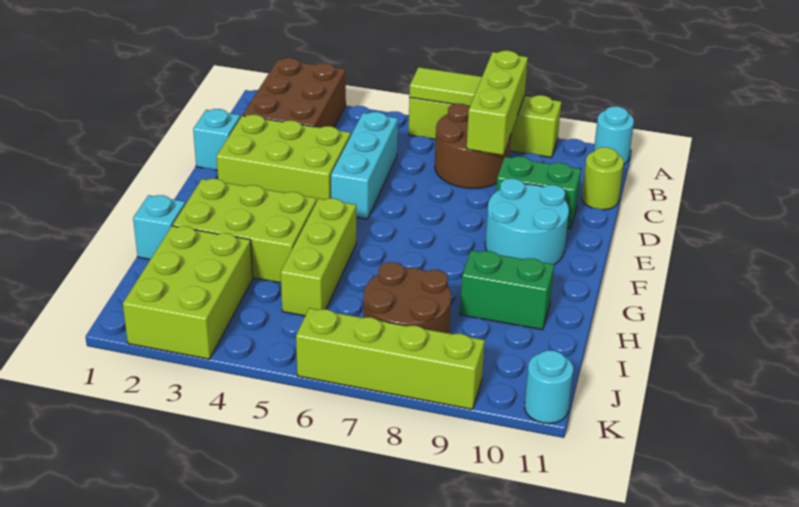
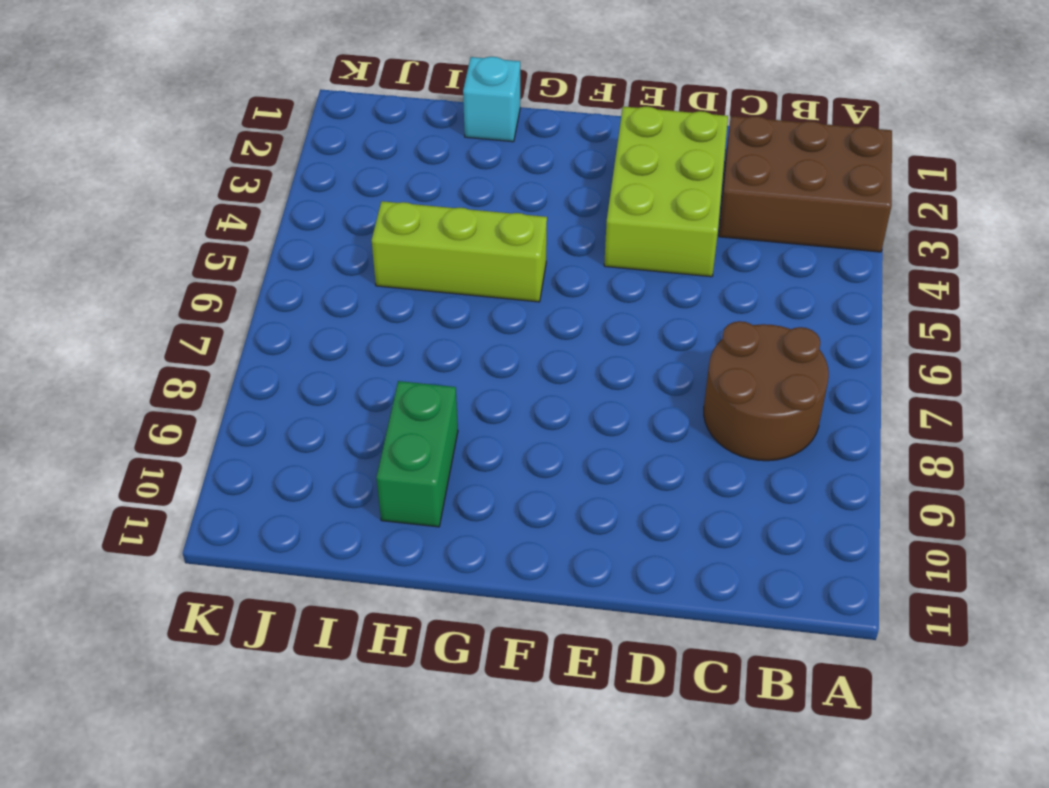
none -> lime brick A6:A9 level 1
none -> cyan round brick A11 level 1
none -> cyan brick C5:E5 level 1

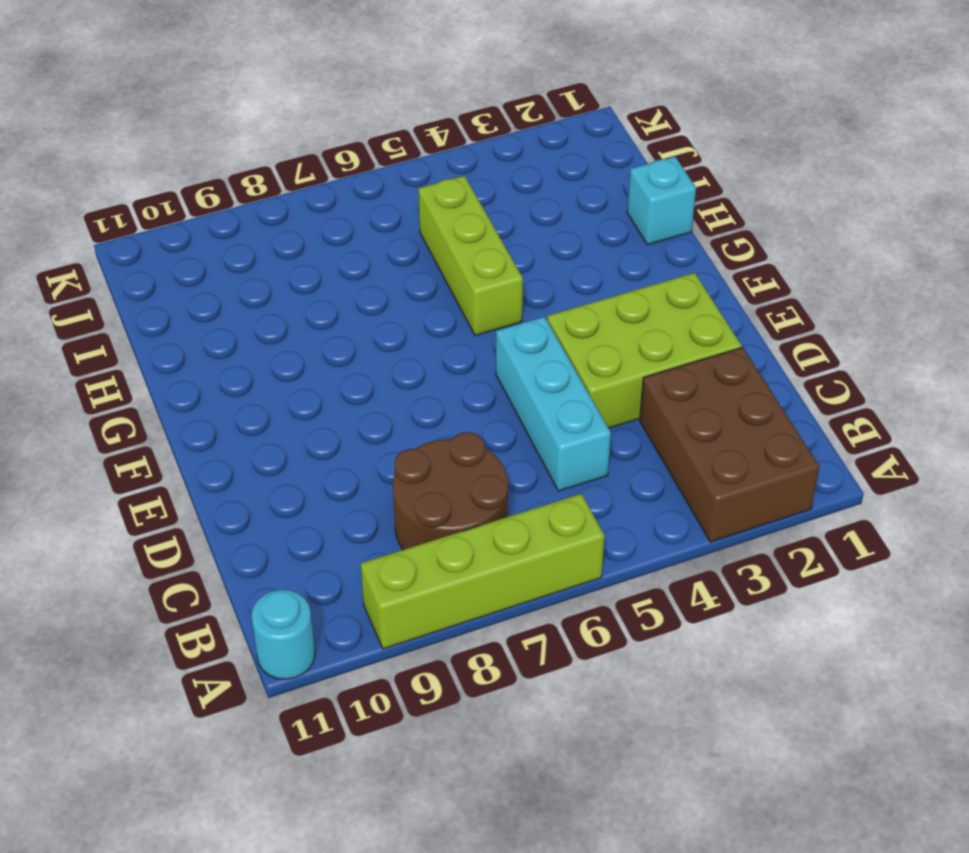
none -> lime round brick C11 level 1
none -> cyan brick D1 level 1
none -> green brick D9:D10 level 1

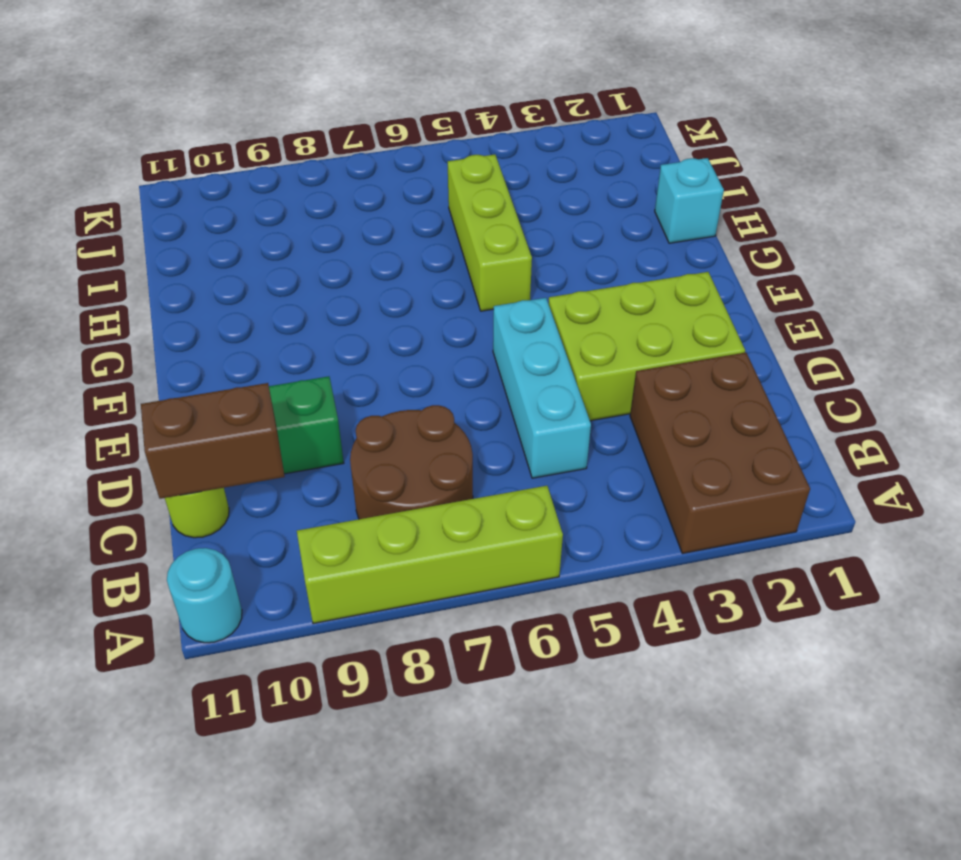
brown brick C10:C11 level 2 -> none
none -> cyan brick D1 level 1
none -> cyan round brick E9:F10 level 1
none -> lime brick G2:H4 level 1

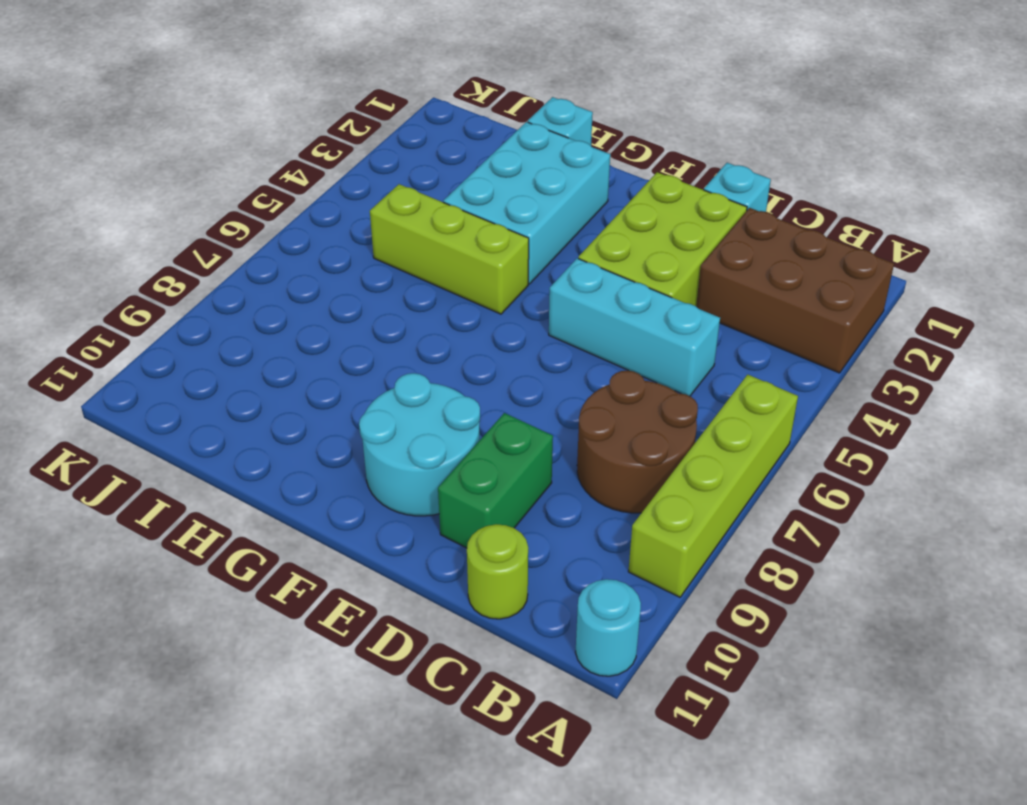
cyan brick G2:H4 level 1 -> lime brick G2:H4 level 1
none -> green brick H9:H10 level 1
none -> lime brick I2:K3 level 1
none -> brown round brick I7:J8 level 1

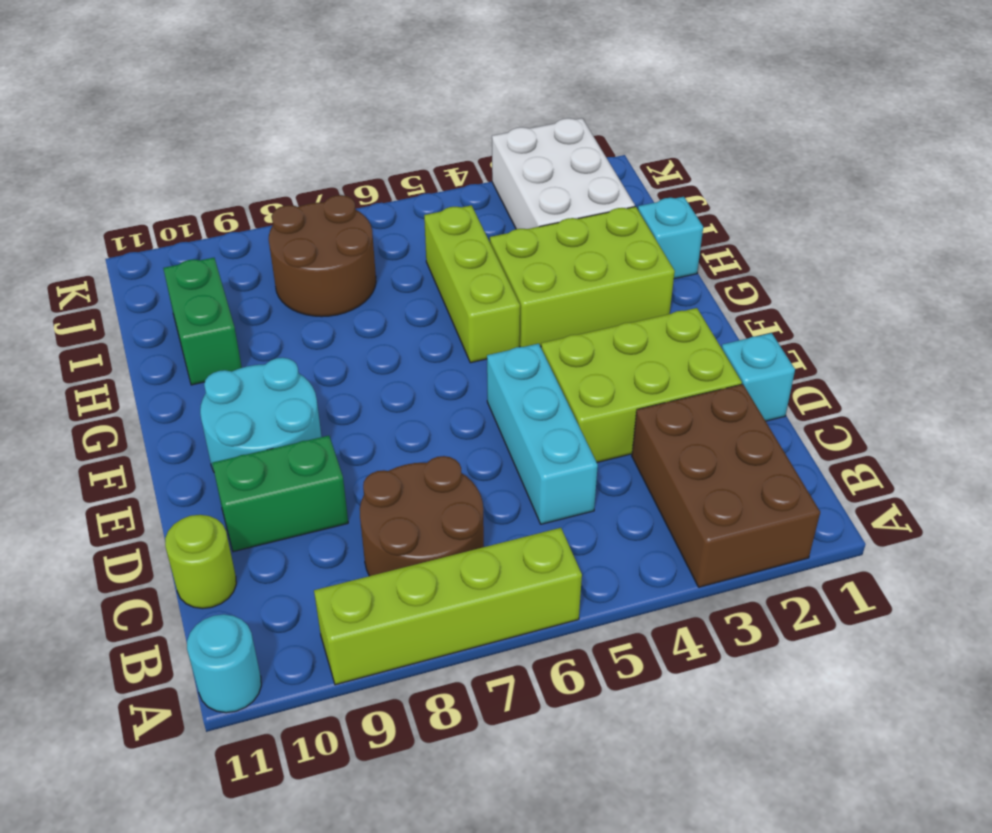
green brick H10:I10 level 1 -> green brick H9:H10 level 1
white brick I2:K3 level 1 -> lime brick I2:K3 level 1
none -> lime brick K6:K9 level 1
none -> cyan round brick K11 level 1
none -> lime tile A6:A7 level 2

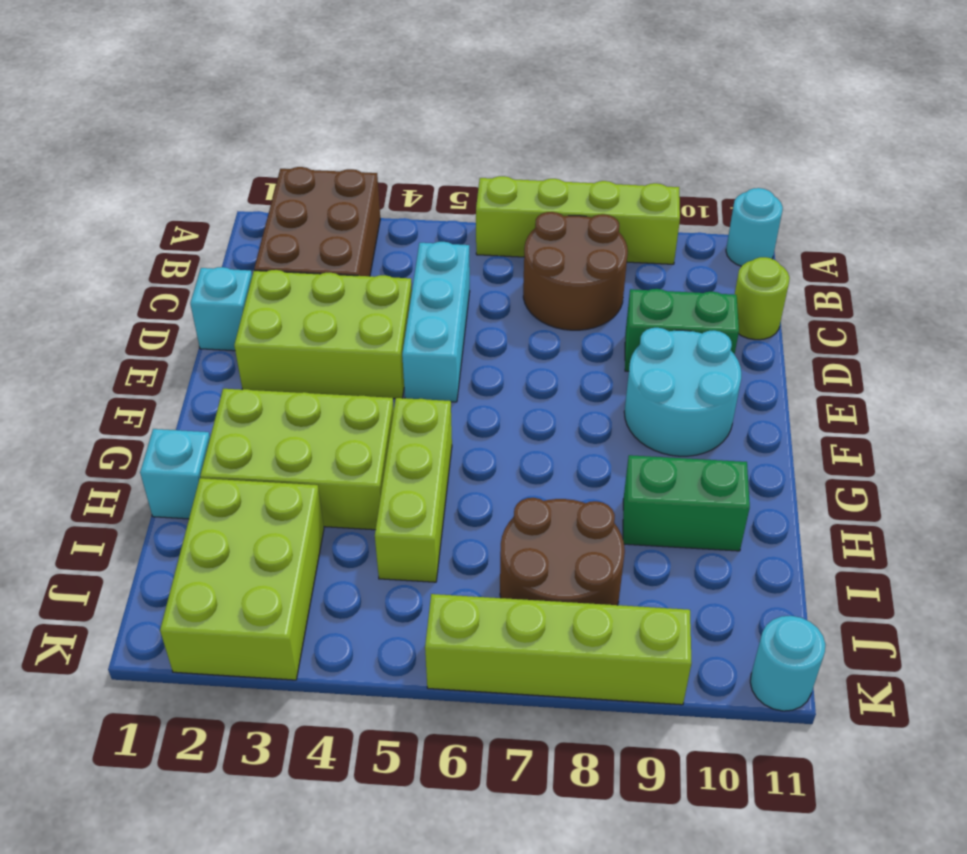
none -> lime tile A6:A7 level 2
none -> lime brick A8:C8 level 2

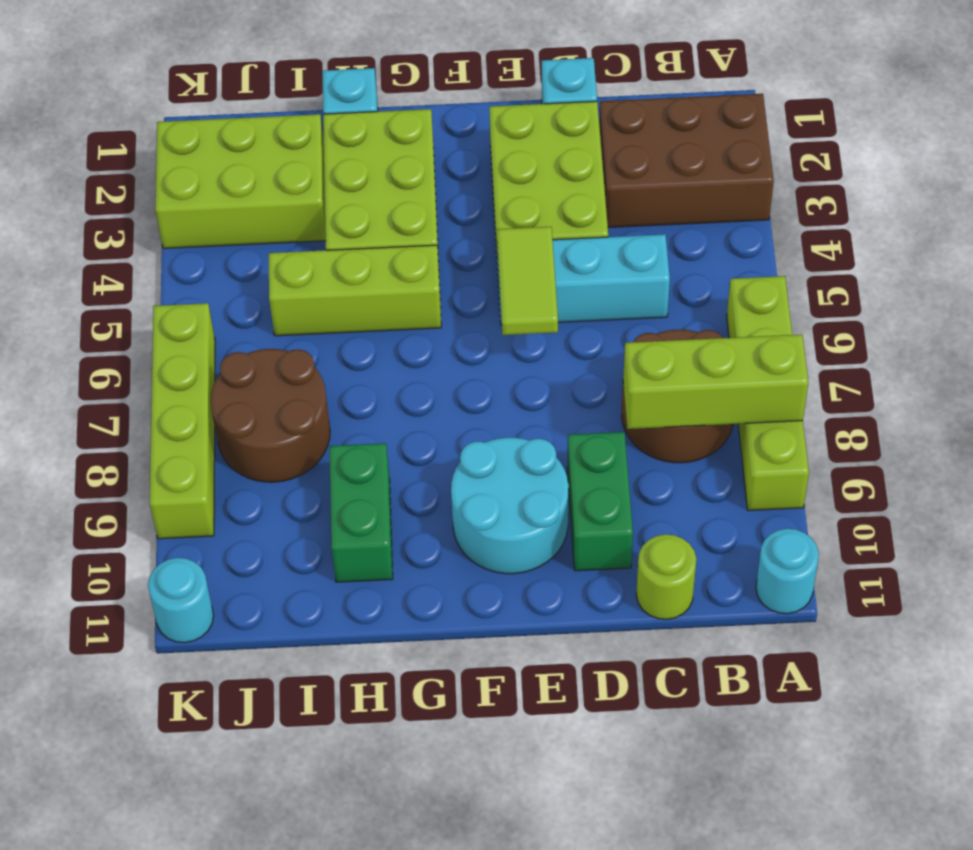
lime tile E5:E6 level 2 -> lime tile A6:A7 level 2

